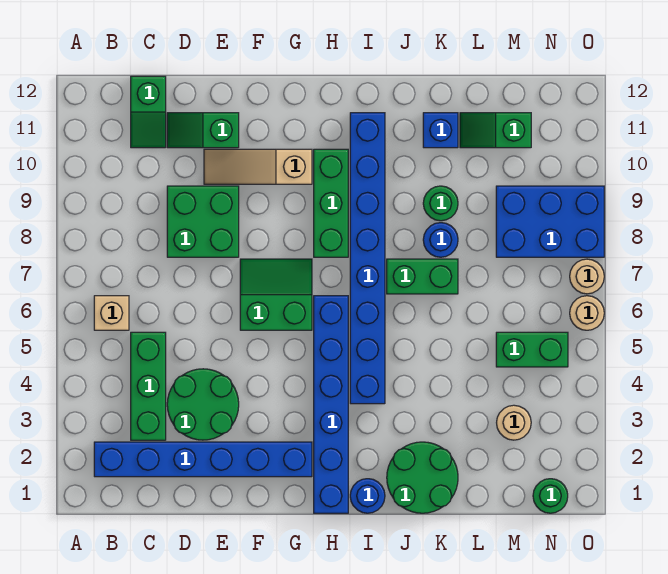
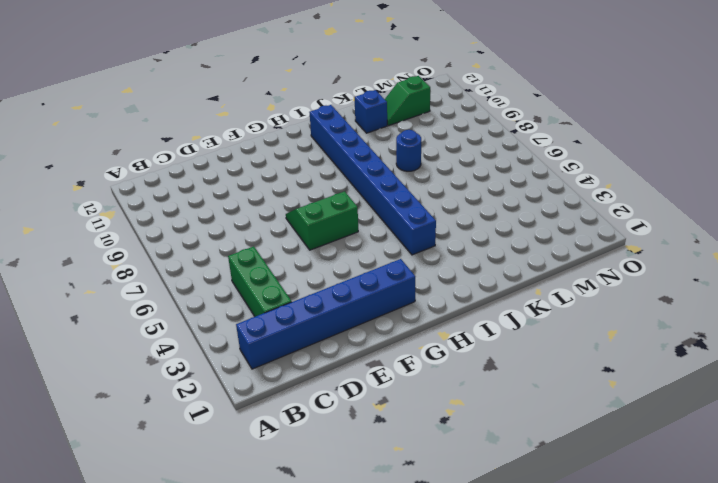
none -> tan brick B6 level 1
none -> green slope C11:C12 level 1 top 12
none -> green round brick D3:E4 level 1

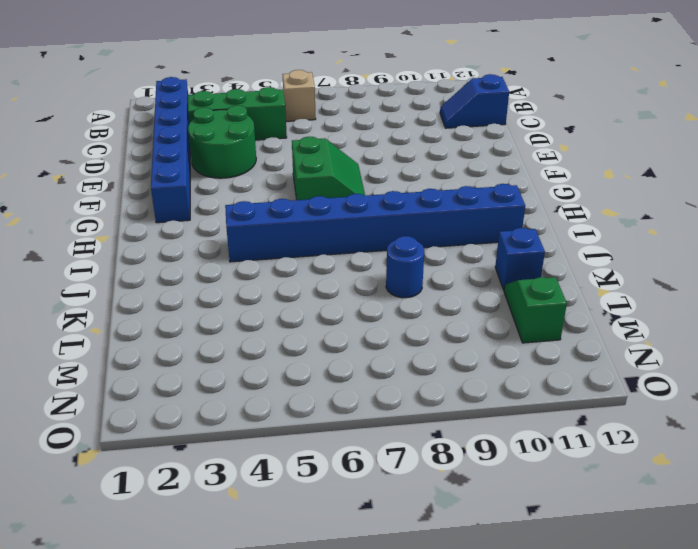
blue slope C11:C12 level 1 top 12 -> green slope C11:C12 level 1 top 12
none -> green brick D8:E9 level 1
none -> green slope D11:E11 level 1 top E
none -> tan slope E10:G10 level 1 top G

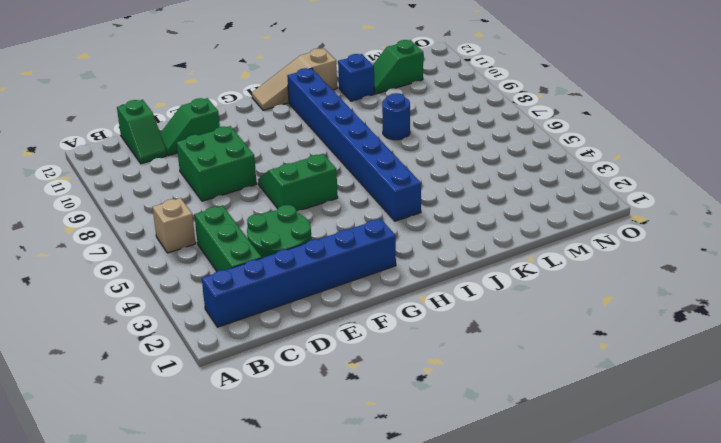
tan slope H12:J12 level 1 top J -> tan slope E10:G10 level 1 top G
none -> blue brick H1:H6 level 1
none -> green brick H8:H10 level 1
none -> blue round brick I1 level 1

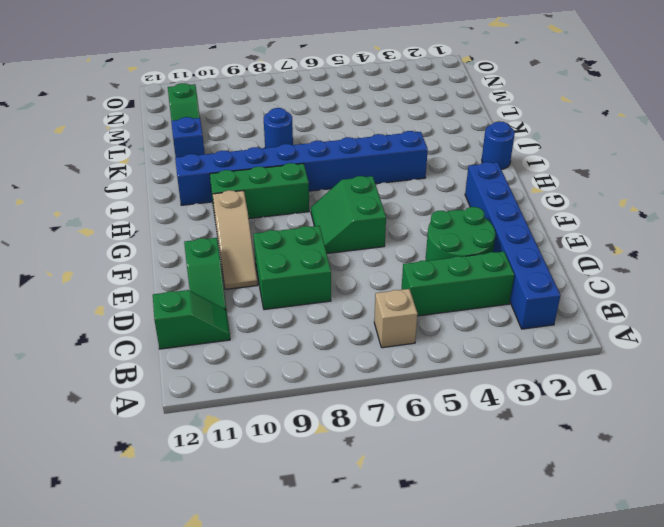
none -> blue brick H1:H6 level 1
none -> green round brick J1:K2 level 1
none -> green brick J7:K7 level 1

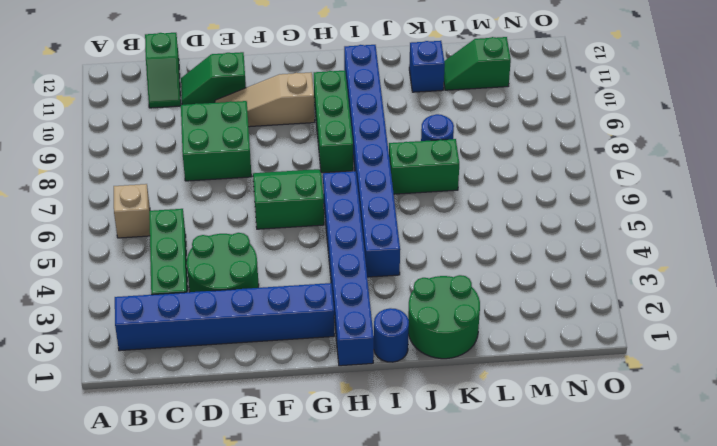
none -> green round brick K9 level 1
none -> tan round brick M3 level 1
none -> green brick M5:N5 level 1

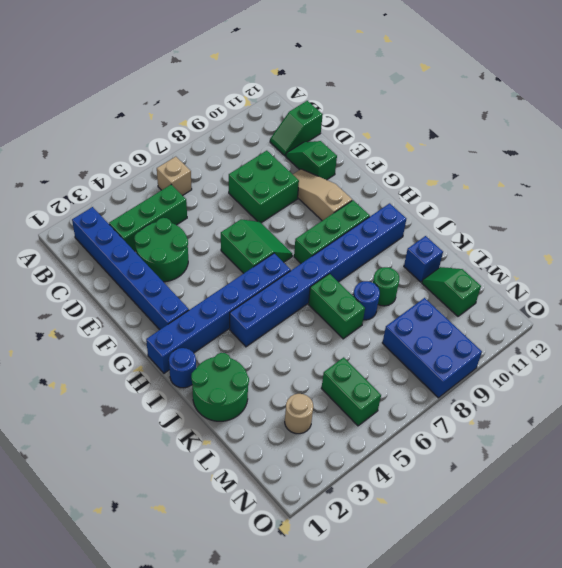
none -> green round brick N1 level 1
none -> tan round brick O6 level 1
none -> tan round brick O7 level 1

